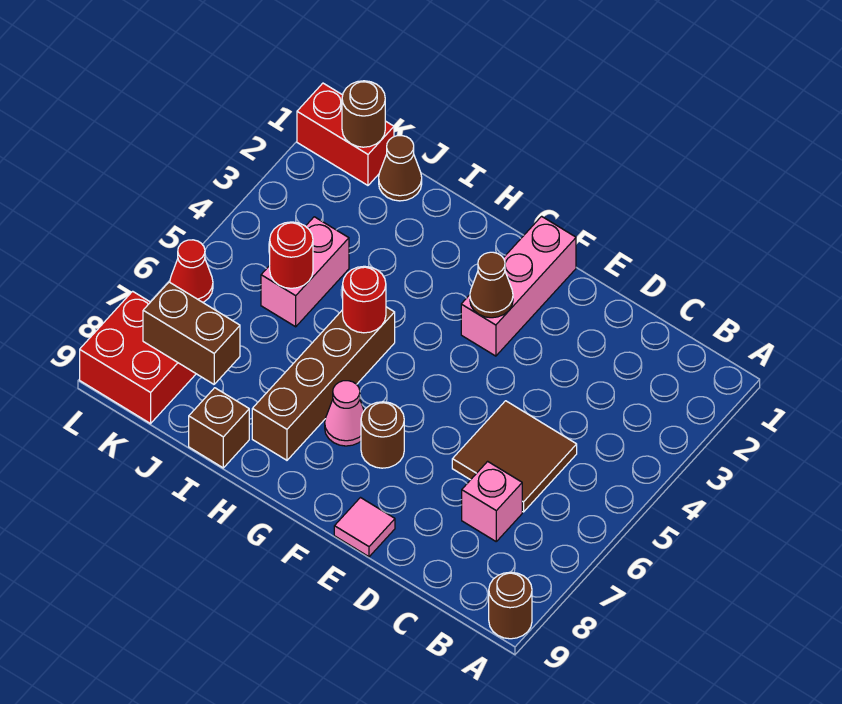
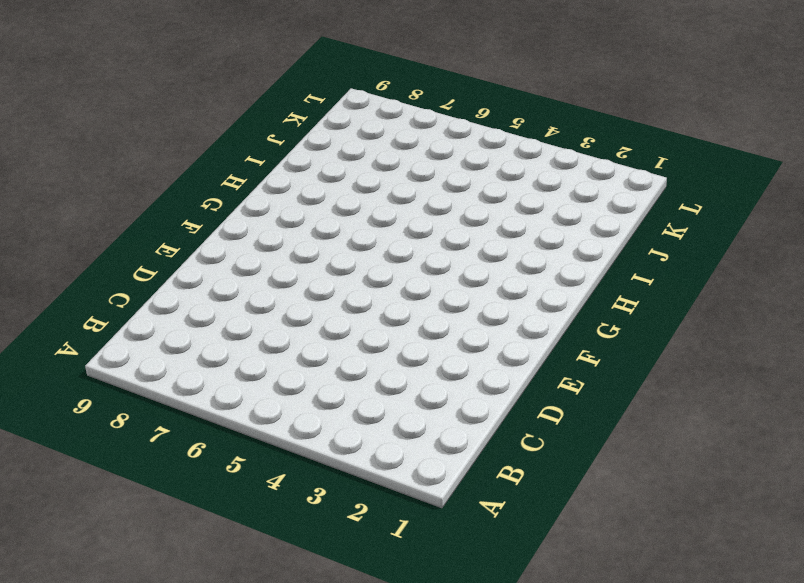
none -> brown round brick A9 level 1
none -> brown tile C5:D6 level 1
none -> pink brick C7 level 1

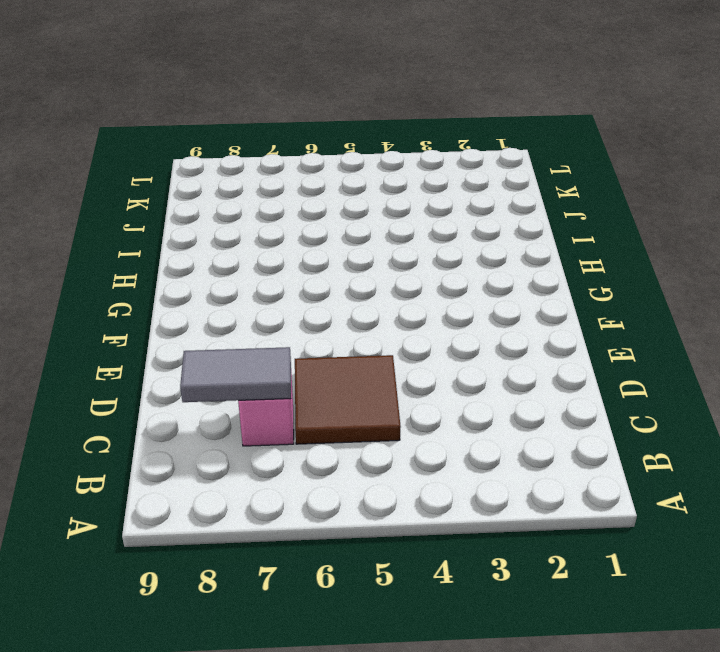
grey tile C7:C8 level 2 -> none
none -> brown round brick A9 level 1
none -> pink tile E9 level 1
none -> pink brick F1:F3 level 1

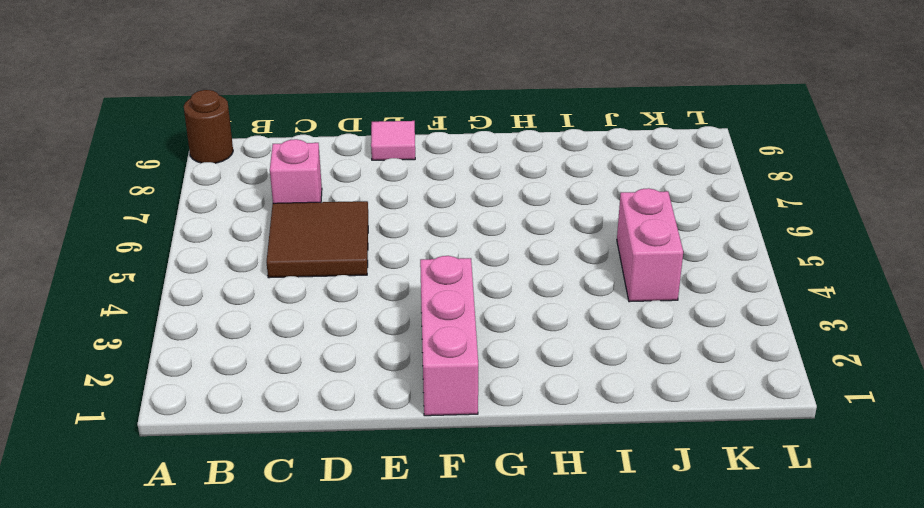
none -> brown round brick F7 level 1
none -> pink cone G7 level 1
none -> brown brick H5:H8 level 1

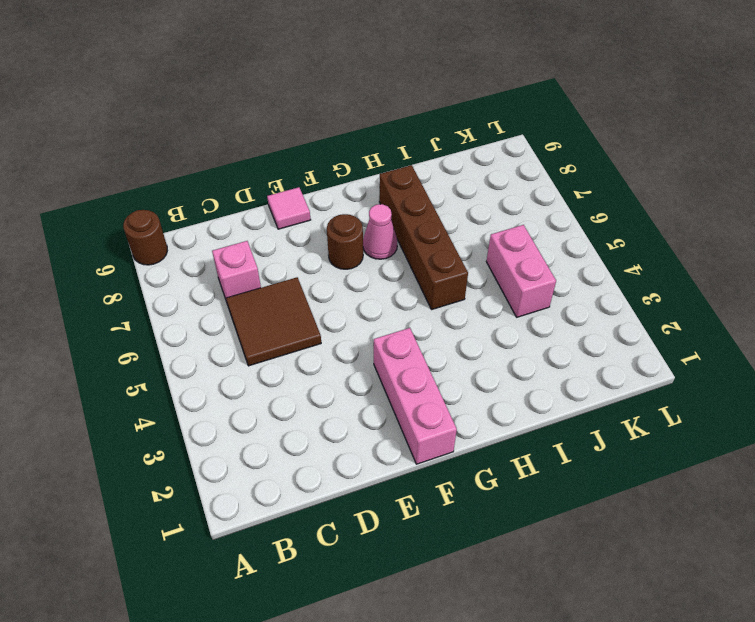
none -> brown brick I9 level 1
none -> brown cone J1 level 1
none -> red brick K1:L1 level 1

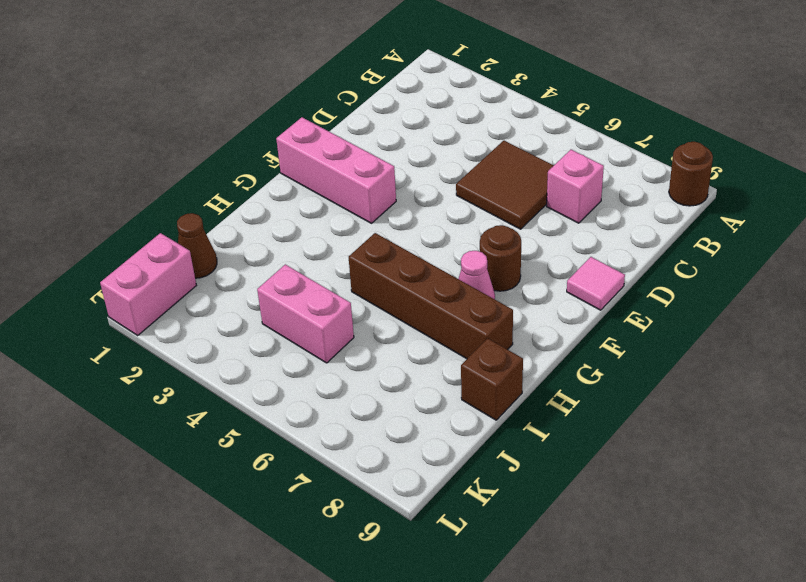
pink brick K1:L1 level 1 -> red brick K1:L1 level 1
none -> red brick K8:L9 level 1
none -> red cone L6 level 1
none -> brown cone F3 level 2

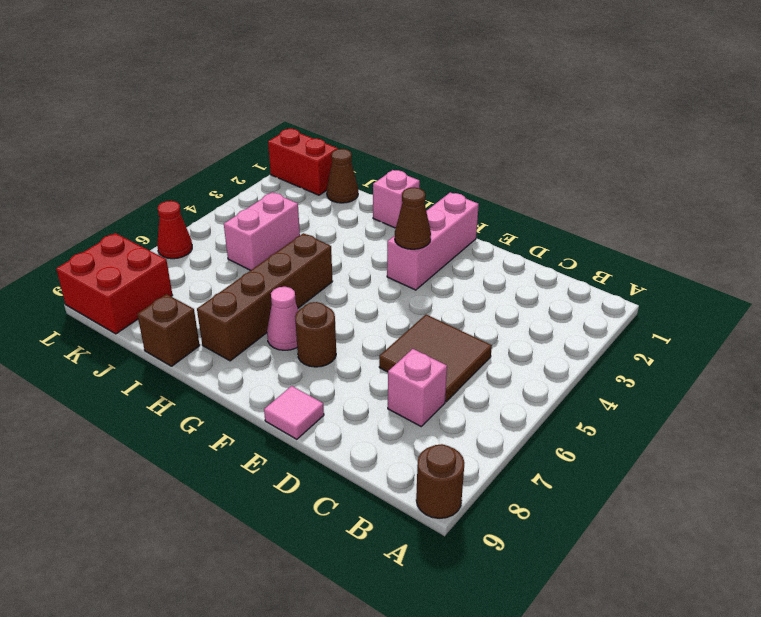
pink brick H1 level 1 -> none
none -> red round brick H5 level 2
none -> red round brick J5 level 2
none -> brown brick J8:K8 level 2

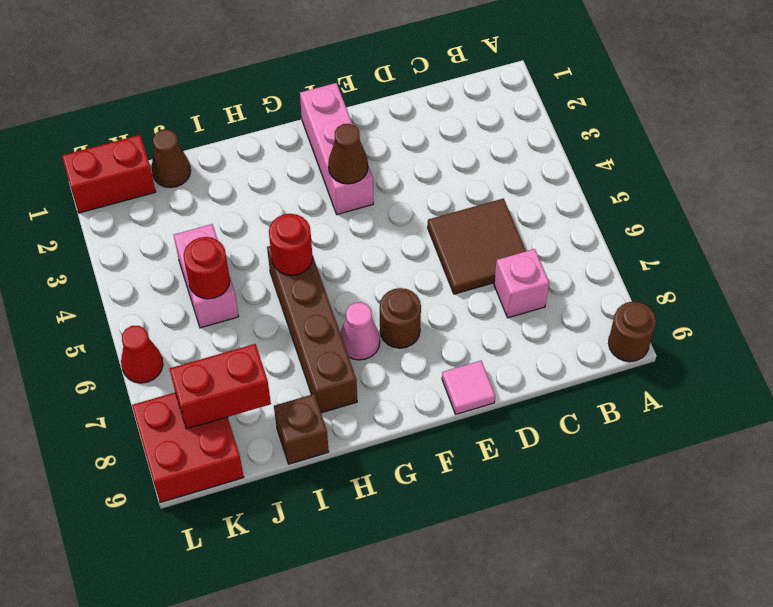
red brick J8:K8 level 2 -> brown brick J8:K8 level 2
none -> brown round brick K1 level 2

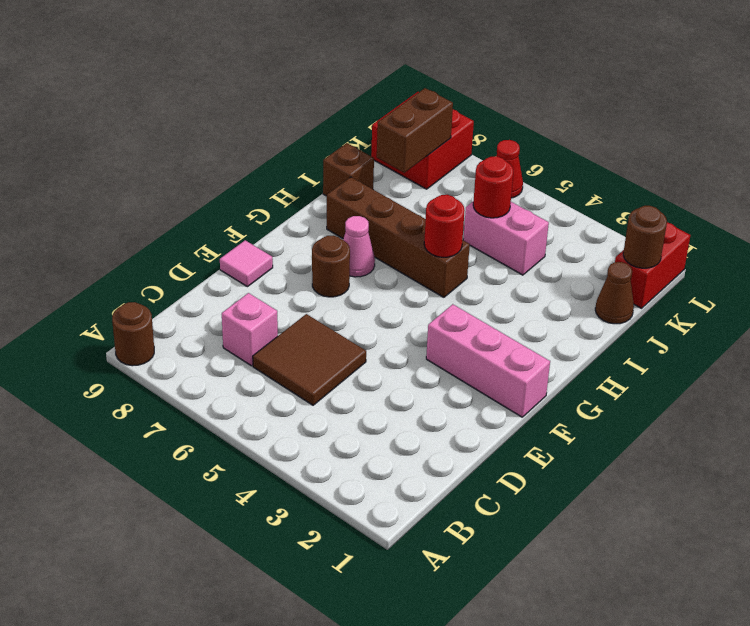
none -> brown cone F3 level 2

